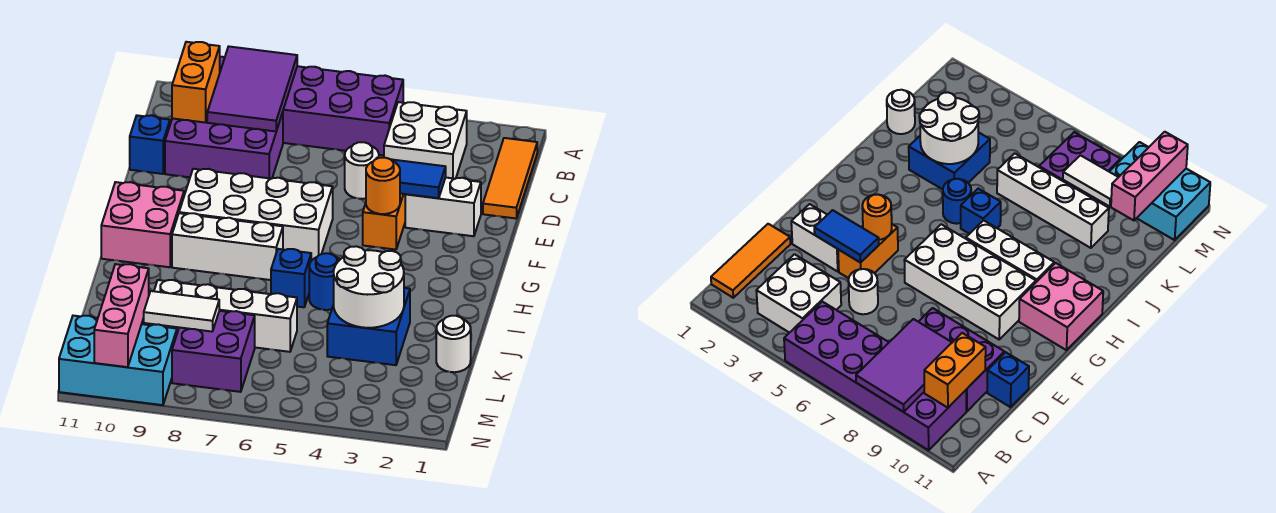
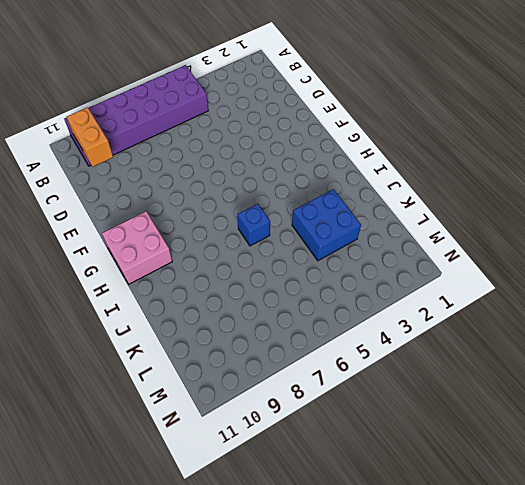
none -> orange tile B1:D1 level 1
none -> white brick B3:C4 level 1
none -> purple brick C8:D10 level 1

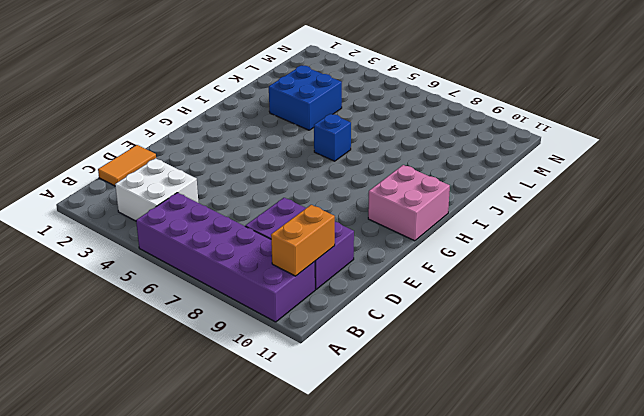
orange tile C1:D1 level 1 -> orange tile B1:D1 level 1
none -> white round brick D5 level 1
none -> blue brick D11 level 1
none -> white brick E2:E3 level 1

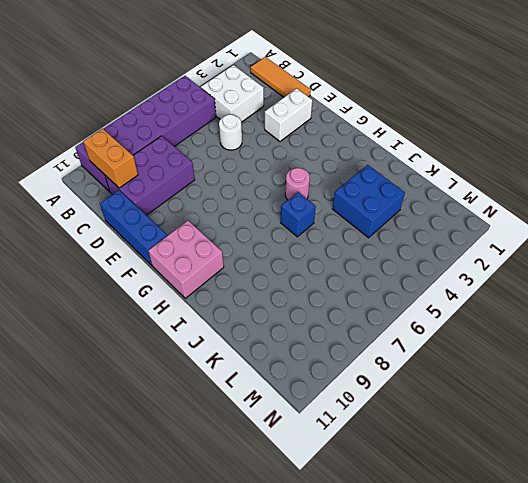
blue brick D11:F11 level 1 -> blue brick D11 level 1
pink round brick H5 level 1 -> none
none -> orange brick E4:F4 level 1
none -> white brick F6:G9 level 1
none -> white brick H7:H9 level 1

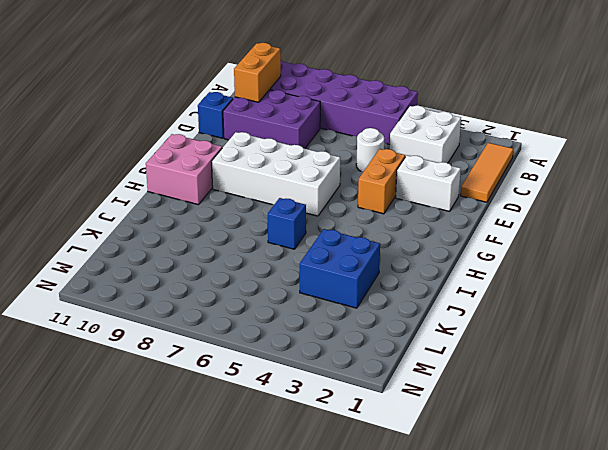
none -> white brick H7:H9 level 1
none -> blue round brick I5 level 1
none -> white round brick K1 level 1

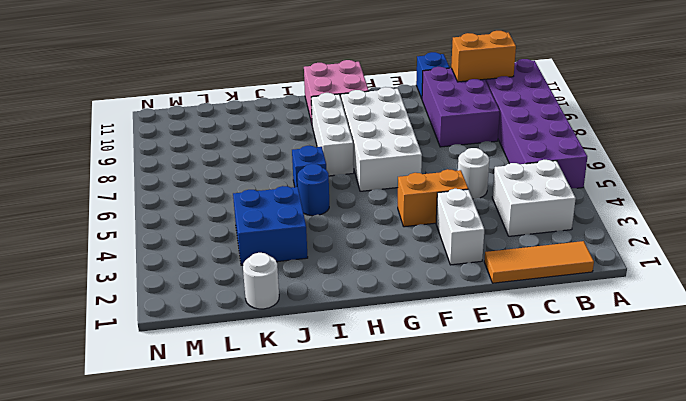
none -> white brick K6:K9 level 1
none -> purple brick L7:M8 level 1
none -> cyan brick M9:N11 level 1

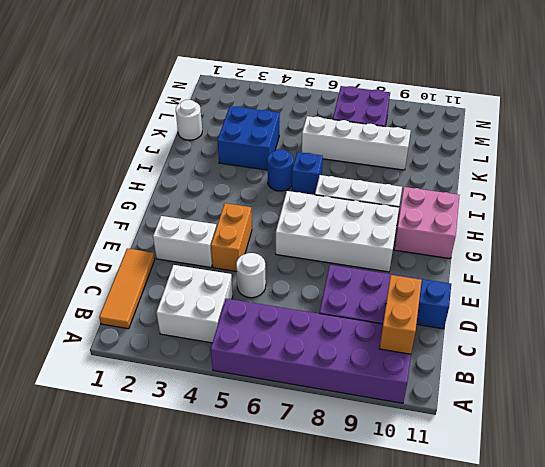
none -> cyan brick M9:N11 level 1
none -> purple tile A8:C9 level 2
none -> blue tile E3:E4 level 2

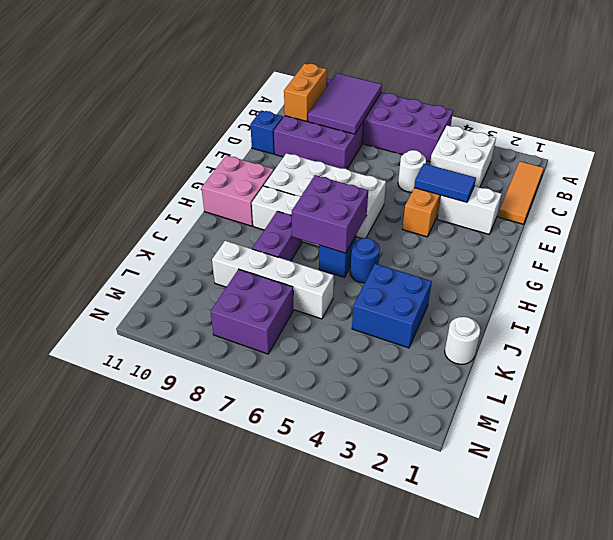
purple brick H6:I7 level 2 -> none
purple brick I8:J8 level 1 -> none
none -> cyan brick M9:N11 level 1
none -> orange round brick F4 level 2
none -> white round brick J3:K4 level 2

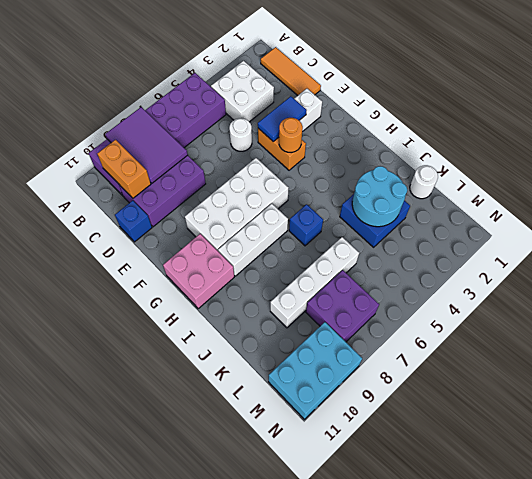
cyan round brick J3:K4 level 2 -> white round brick J3:K4 level 2
none -> blue round brick I5 level 1
none -> white tile L8:L9 level 2
none -> pink brick L10:N10 level 2

